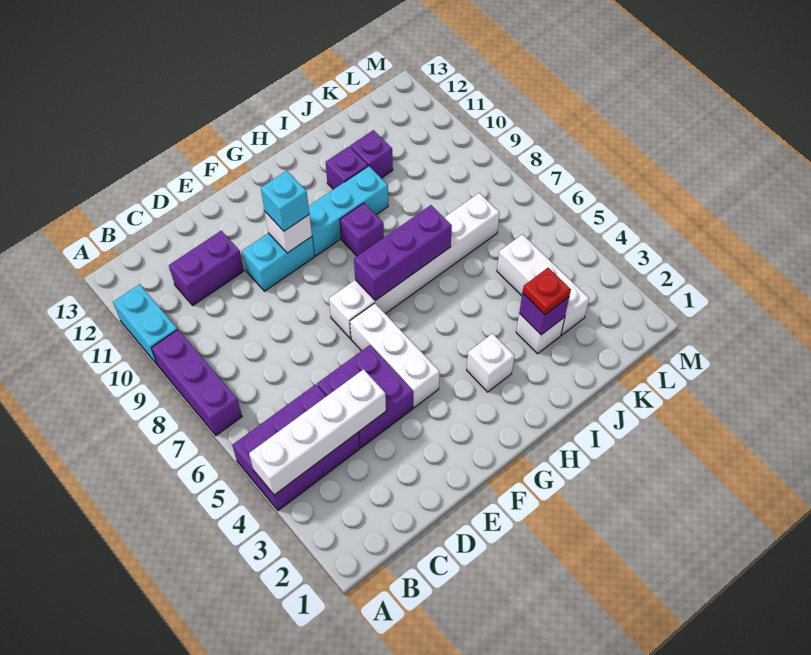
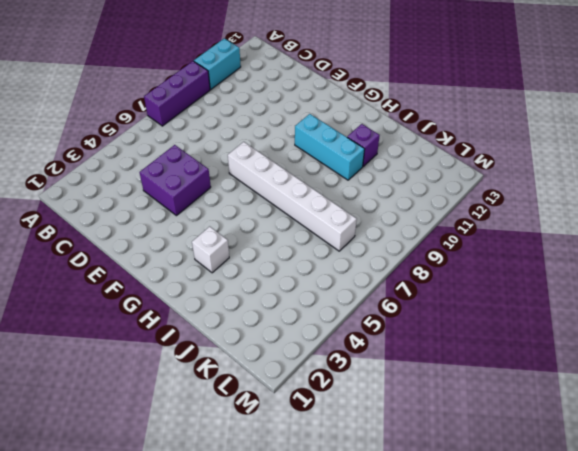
none -> purple brick A4:C5 level 1
none -> purple brick C11:D11 level 1
none -> cyan brick E10:F10 level 1

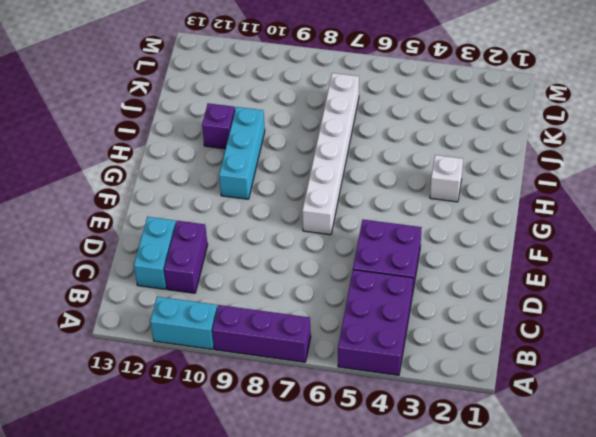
cyan brick C12:D12 level 1 -> cyan brick E10:F10 level 1
none -> white brick F4:F6 level 1
none -> purple brick H9 level 1
none -> white brick J3 level 1

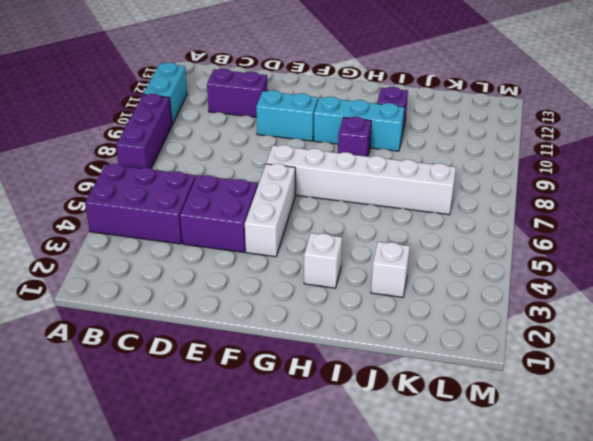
none -> purple brick J11 level 1
none -> white brick K3:K5 level 1
none -> white brick A4:D4 level 2

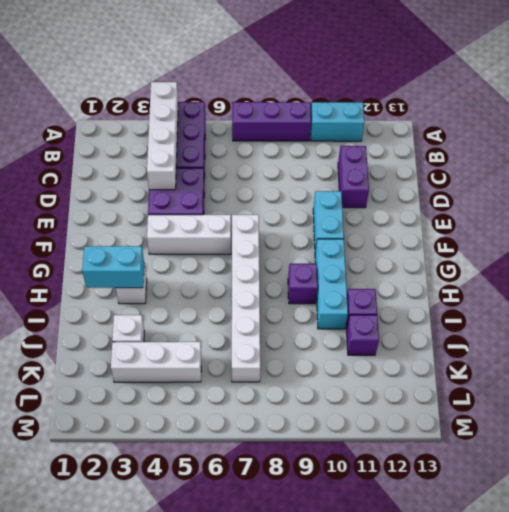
cyan brick H2:H3 level 2 -> none
none -> white brick F10 level 2
none -> purple brick G7:I7 level 2
none -> purple brick J3 level 2

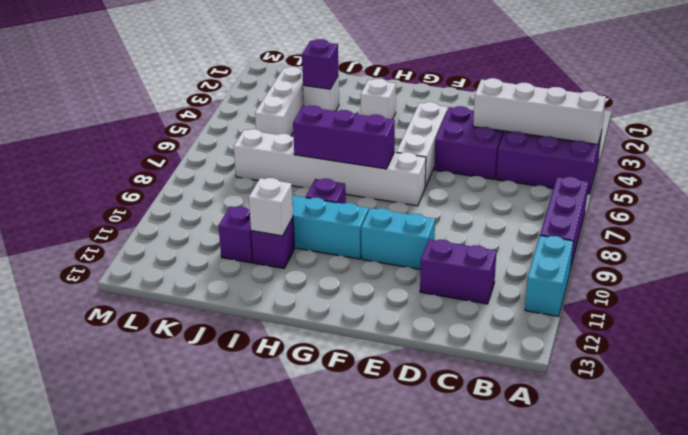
white brick I11 level 2 -> white brick F10 level 2
none -> cyan brick F10 level 3
none -> red plate J3 level 3

